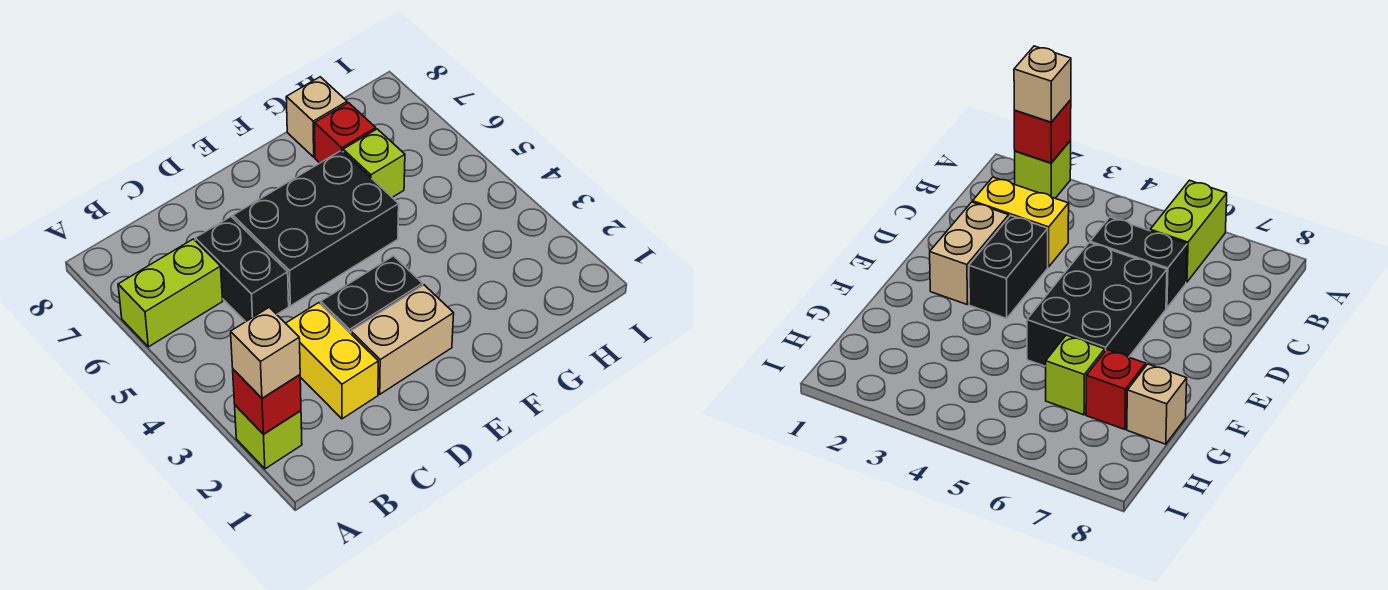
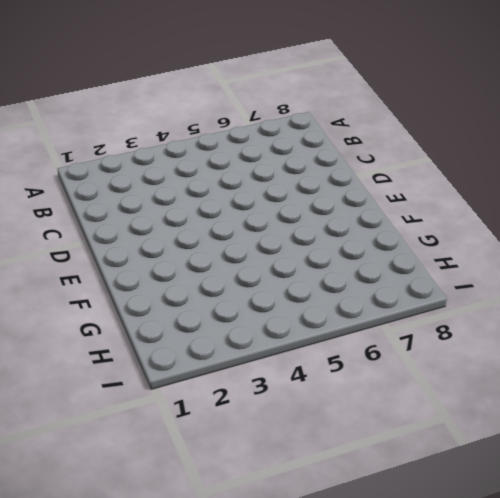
none -> lime brick A2 level 1
none -> lime brick A6:B6 level 1
none -> yellow brick C2:C3 level 1

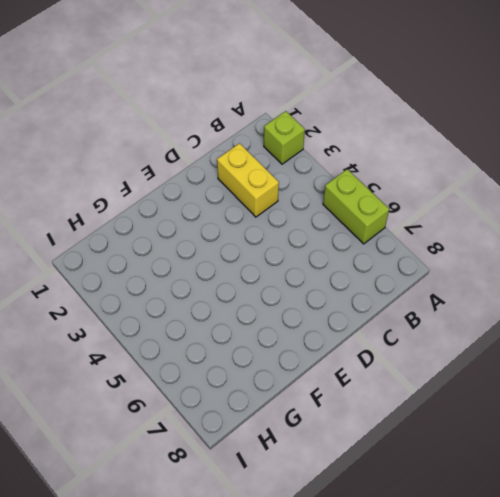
lime brick A5:A6 level 1 -> lime brick A6:B6 level 1
none -> black brick C5:C6 level 1
none -> tan brick D2:E2 level 1
none -> black brick D3:E3 level 1

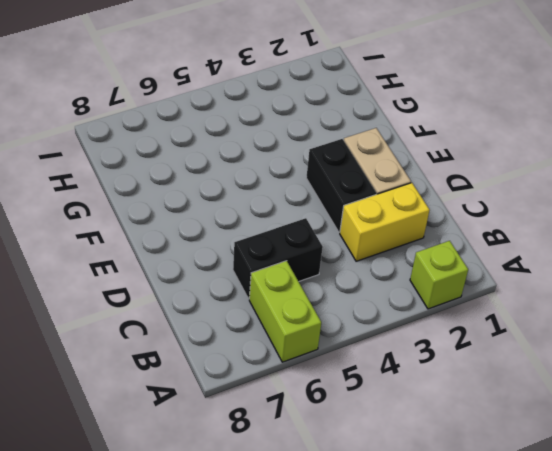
none -> black brick D5:F6 level 1
none -> lime brick G6 level 1
none -> red brick G7 level 1

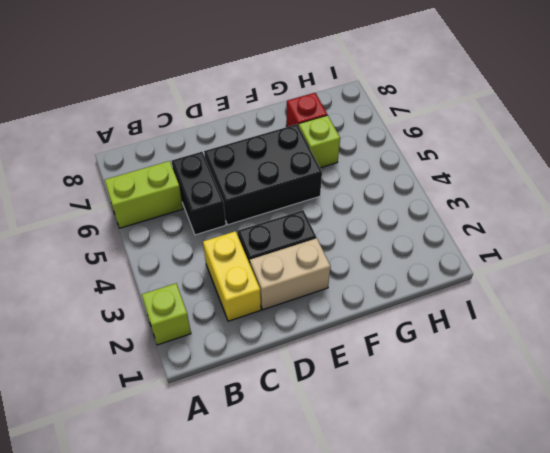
none -> tan brick G8 level 1
none -> red brick A2 level 2
none -> tan brick A2 level 3

